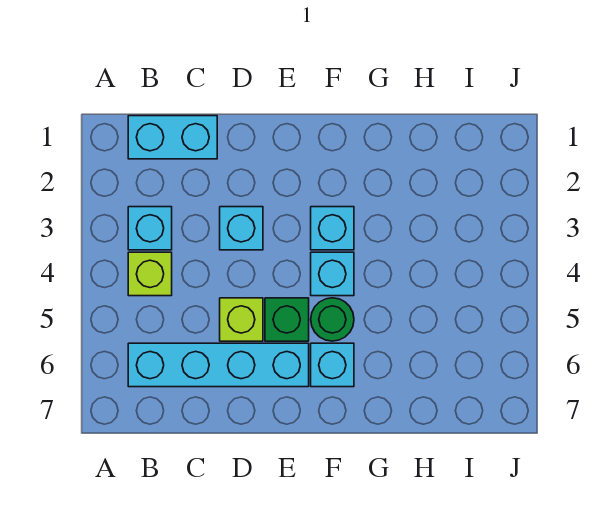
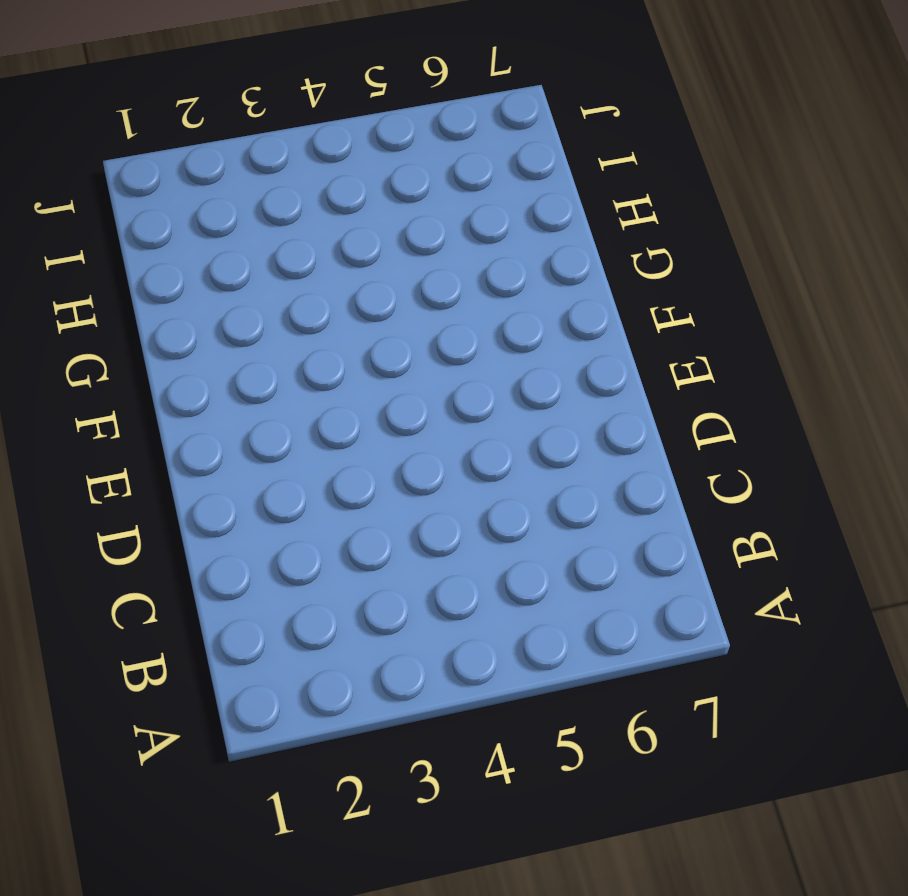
none -> cyan brick B1:C1 level 1
none -> cyan brick B3 level 1

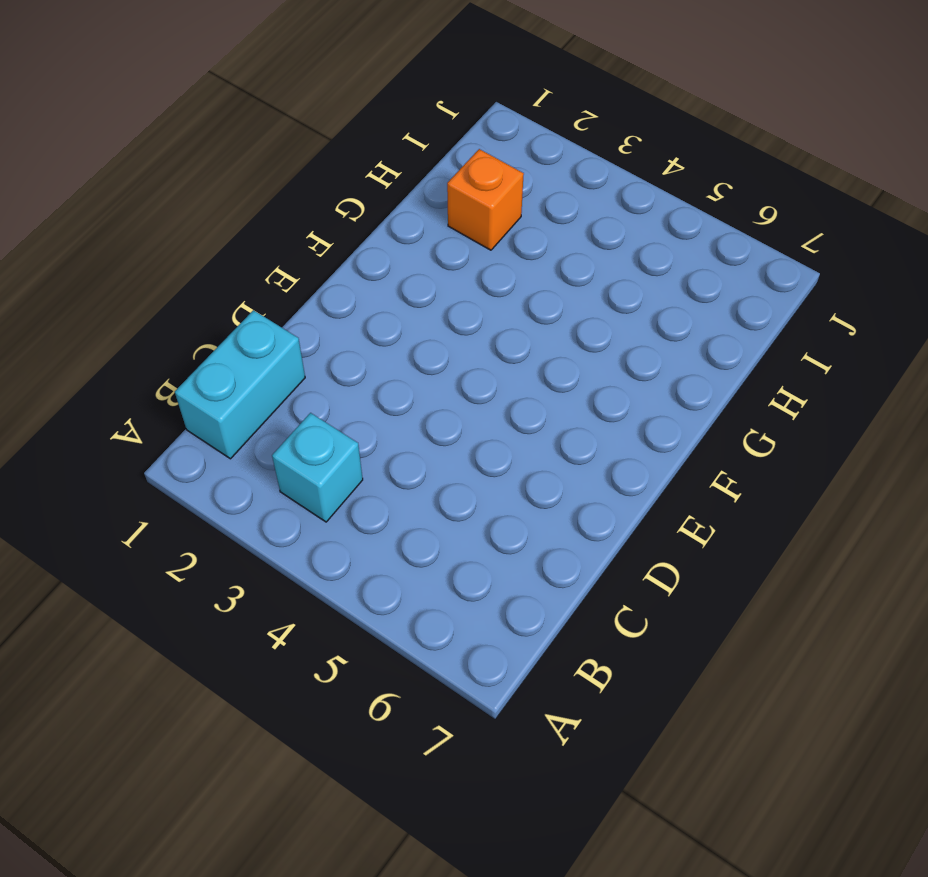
orange brick H2 level 1 -> none
none -> lime brick B4 level 1
none -> cyan brick B6:E6 level 1

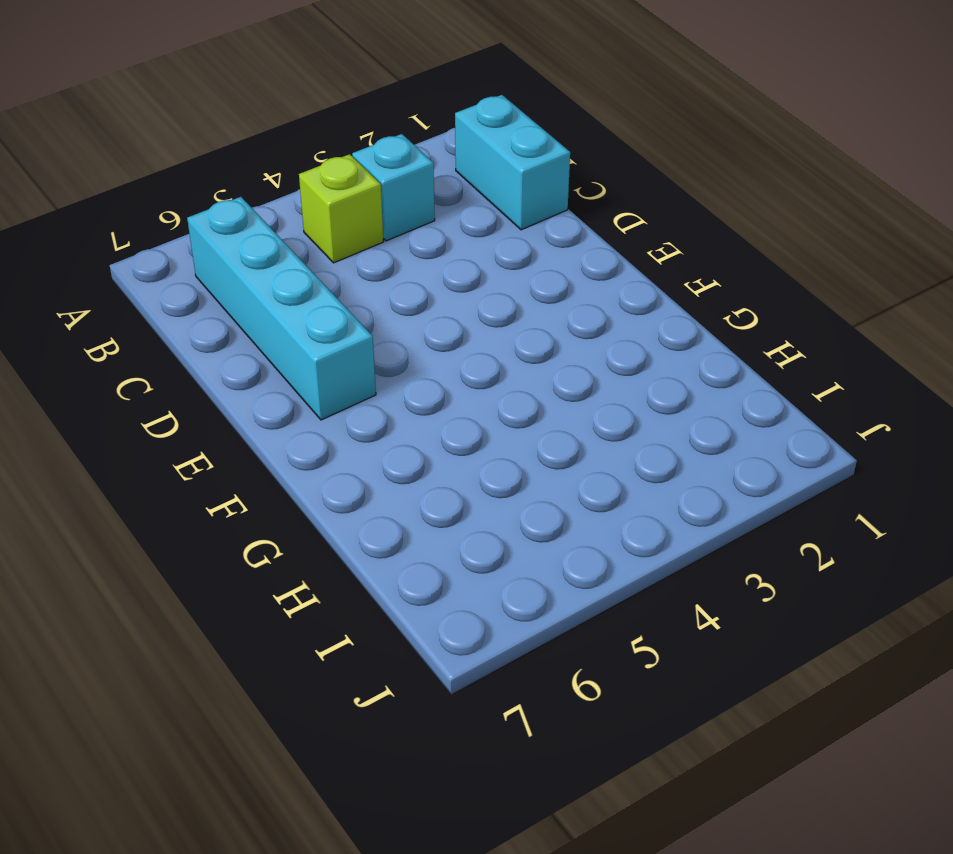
none -> cyan brick D3 level 1
none -> lime brick D5 level 1

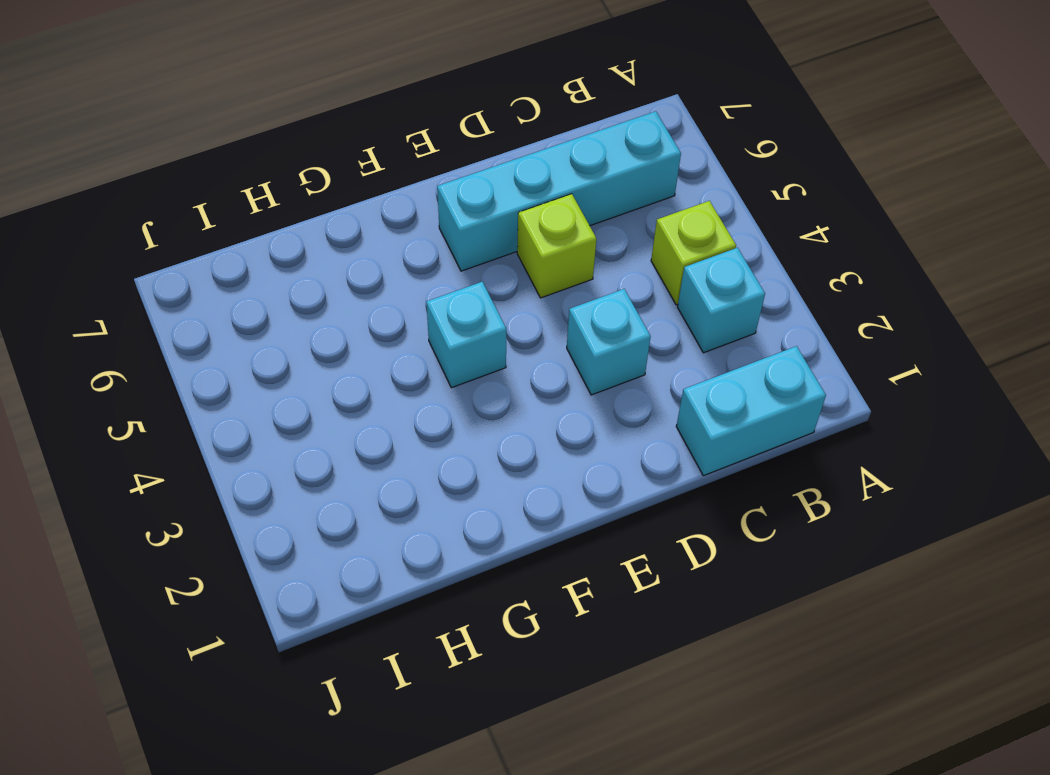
none -> green brick E5 level 1
none -> cyan brick F3 level 1

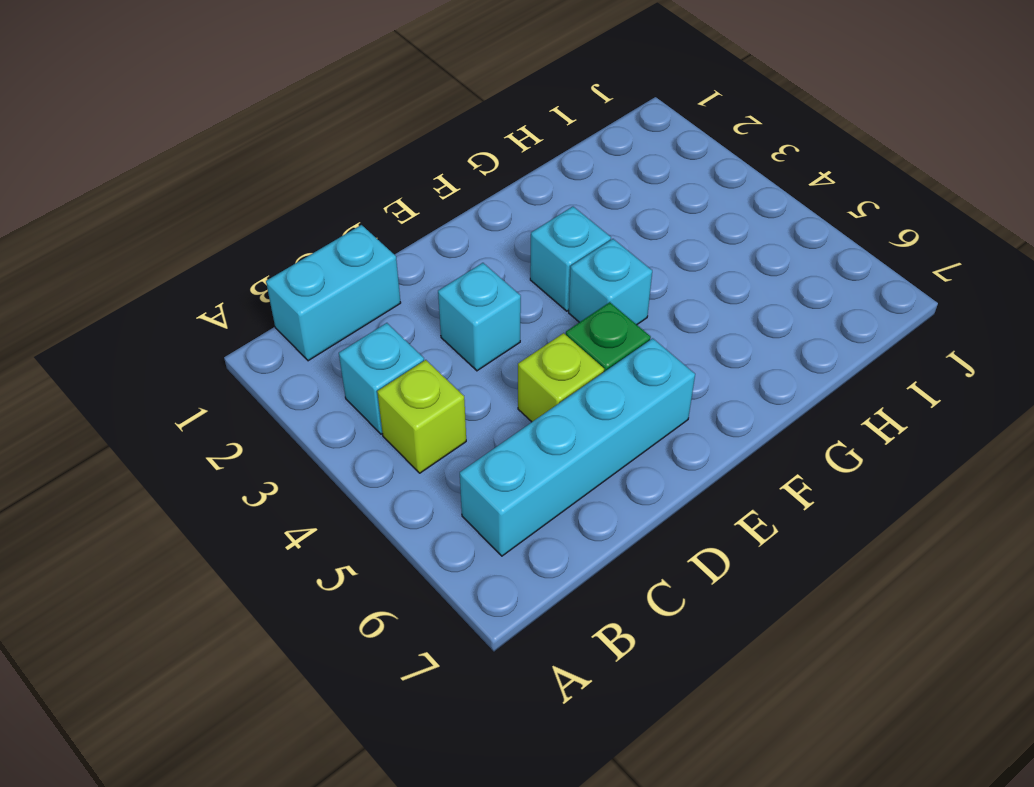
none -> green round brick F5 level 1
none -> cyan brick F6 level 1

